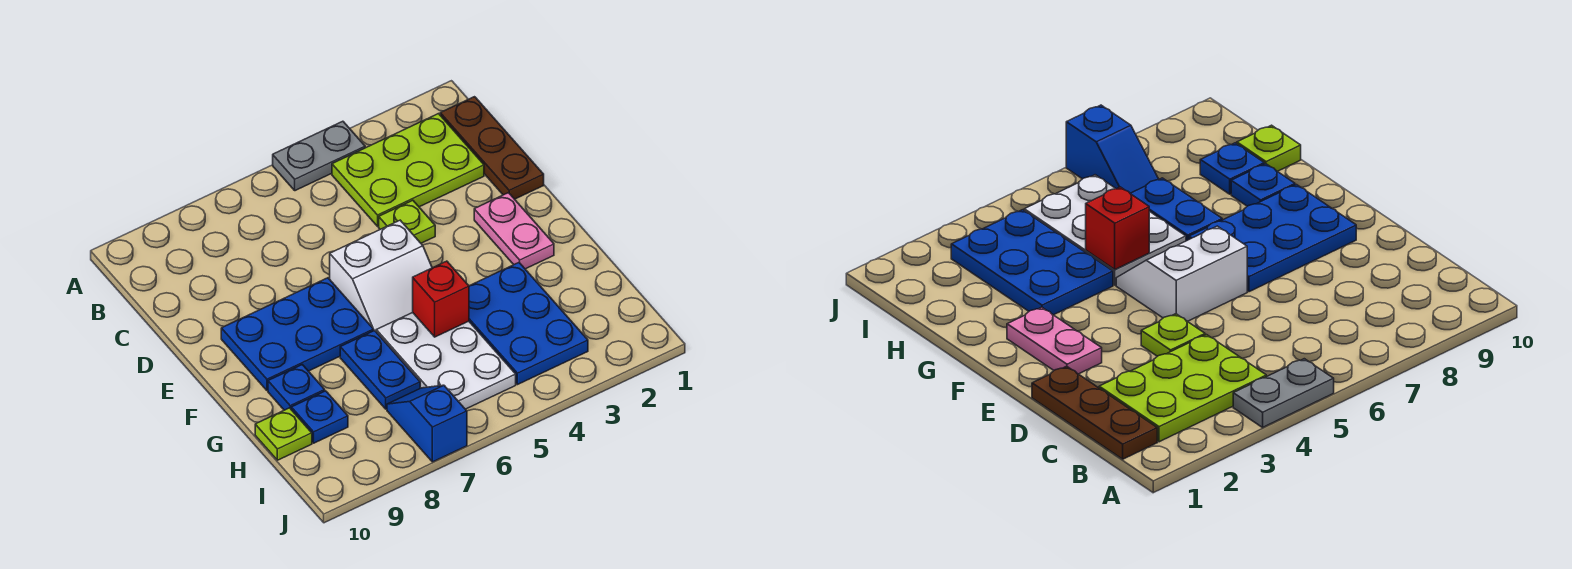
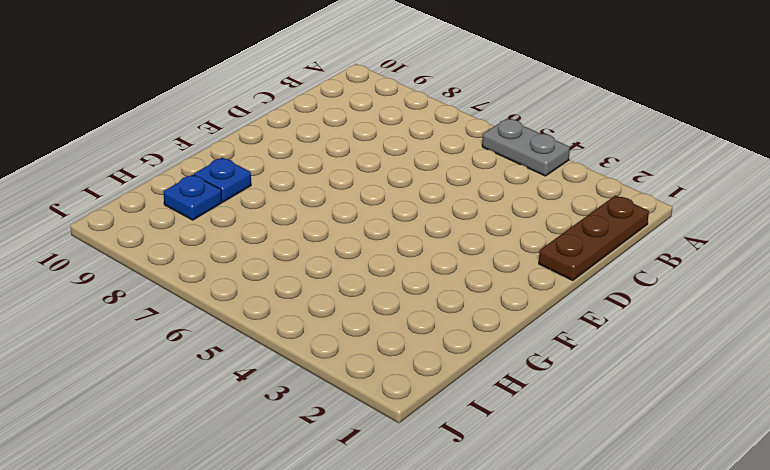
none -> lime plate B2:C4 level 1
none -> lime plate D4 level 1
none -> pink plate E2:F2 level 1

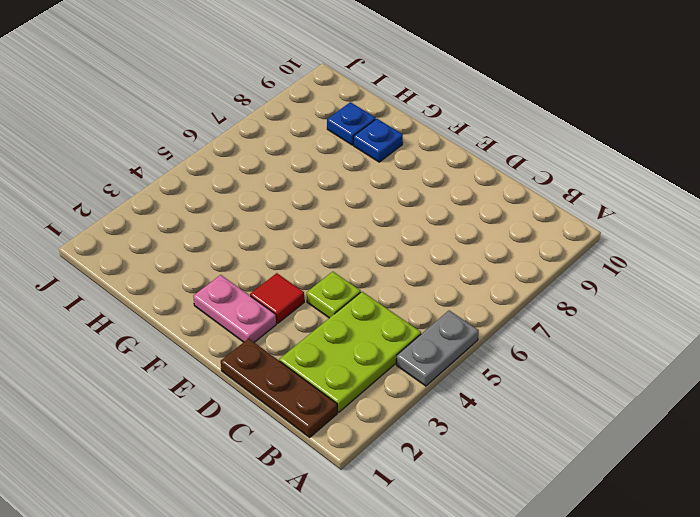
red tile E3 level 1 -> none
none -> white slope E5:F6 level 1 top E
none -> blue plate E7:F9 level 1
none -> blue plate G3:I4 level 1

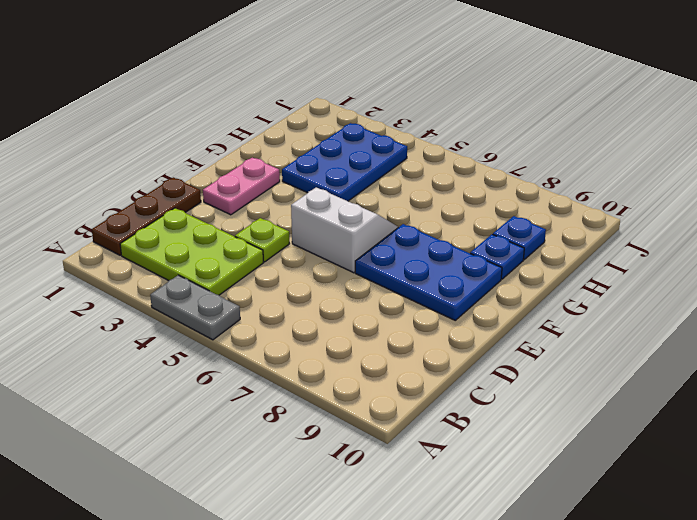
none -> white plate G5:I6 level 1
none -> blue plate G7:H7 level 1
none -> lime plate H10 level 1

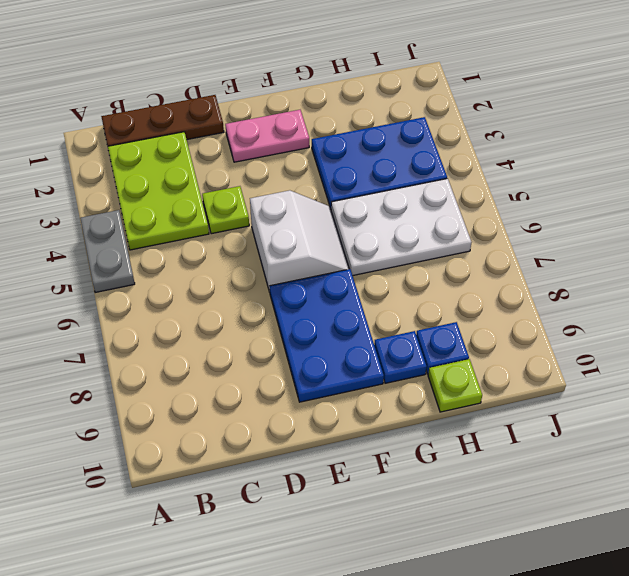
none -> blue plate G7:H7 level 1
none -> blue slope I7:J7 level 1 top J
none -> red brick G5 level 2

